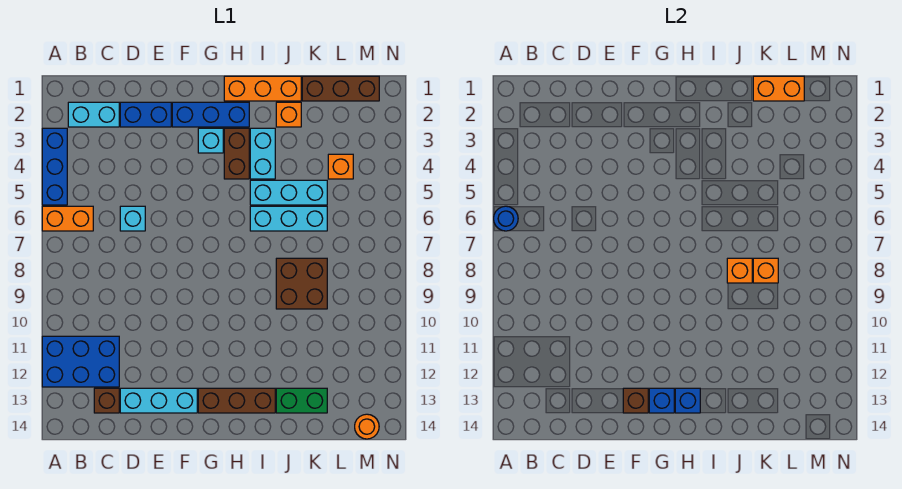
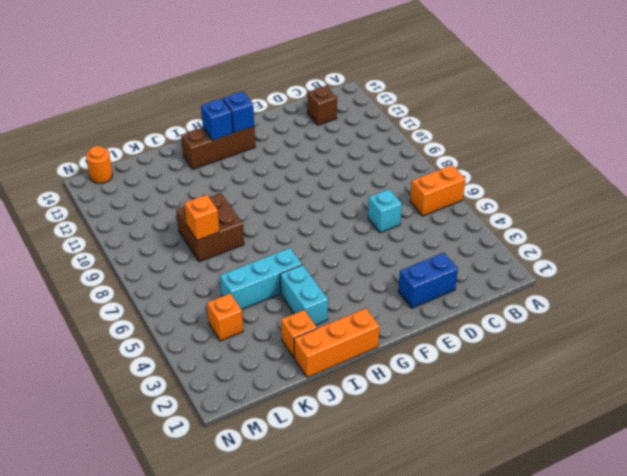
none -> blue brick A3:A5 level 1
none -> blue brick A11:C12 level 1
none -> cyan brick B2:C2 level 1

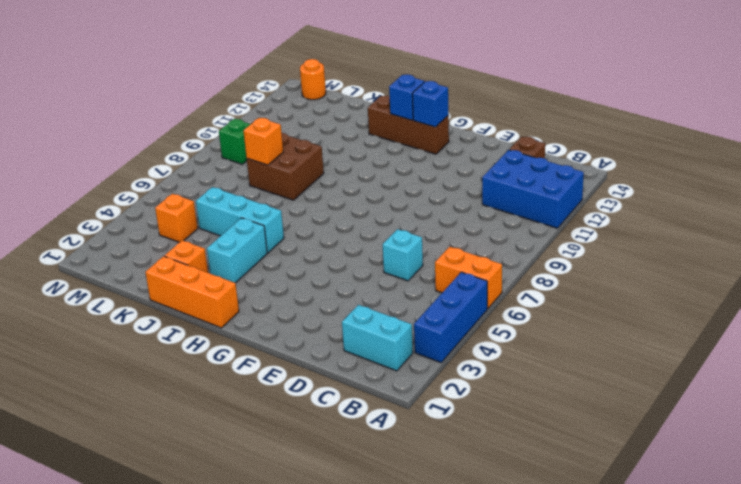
green brick M9 level 1 -> none
none -> blue brick D2:E2 level 1
none -> cyan brick D13:F13 level 1
none -> blue brick F2:H2 level 1

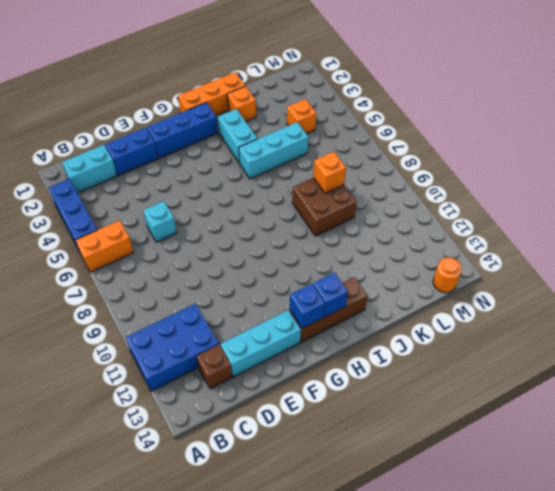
none -> cyan brick G3 level 1
none -> brown brick H3:H4 level 1
none -> cyan brick I6:K6 level 1

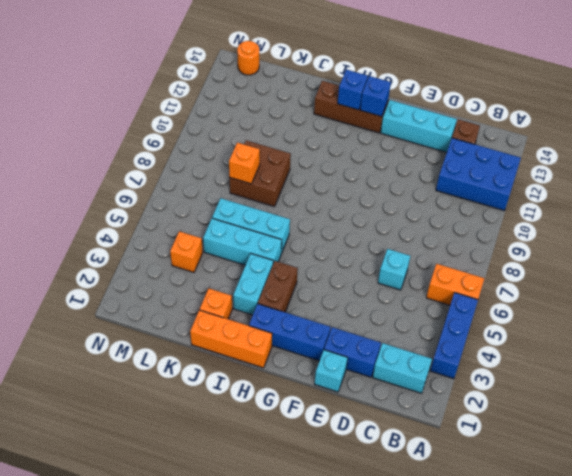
cyan brick E1 level 1 -> cyan brick G3 level 1
none -> green brick J13:K13 level 1
none -> brown brick K1:M1 level 1
none -> blue round brick A6 level 2

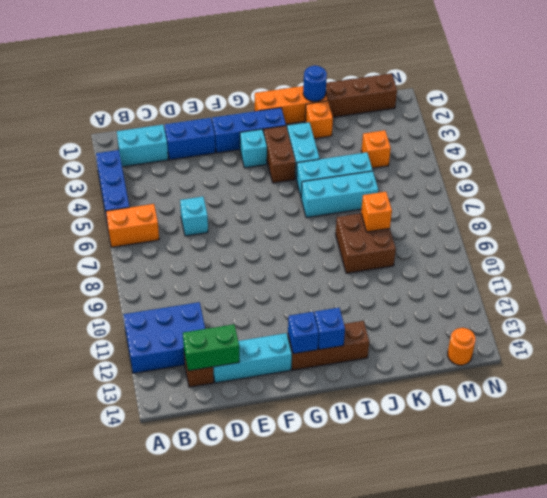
green brick C13:D13 level 2 -> green brick J13:K13 level 1
blue round brick J1 level 2 -> blue round brick A6 level 2
none -> brown brick F13 level 2
none -> orange brick J8 level 2
none -> orange brick K1:L1 level 2

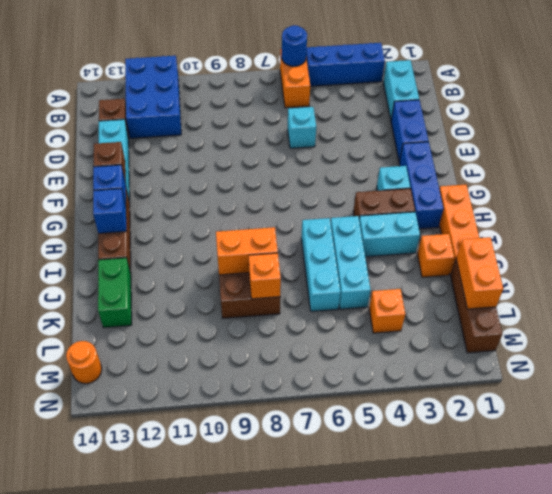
orange brick J8:J9 level 2 -> orange brick J8 level 2

